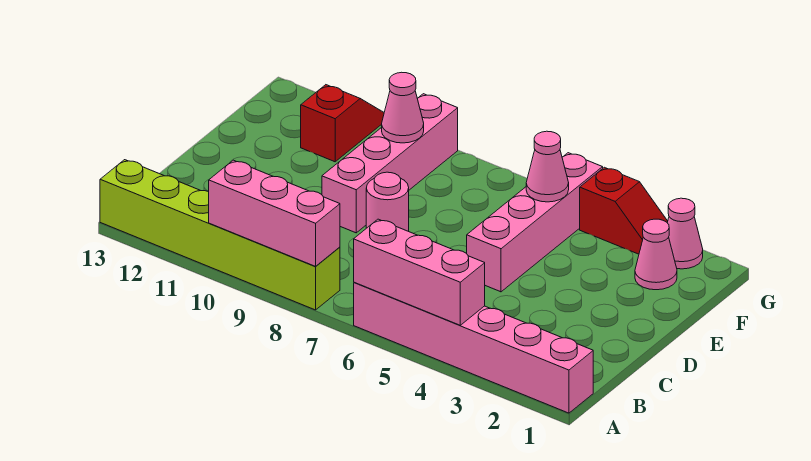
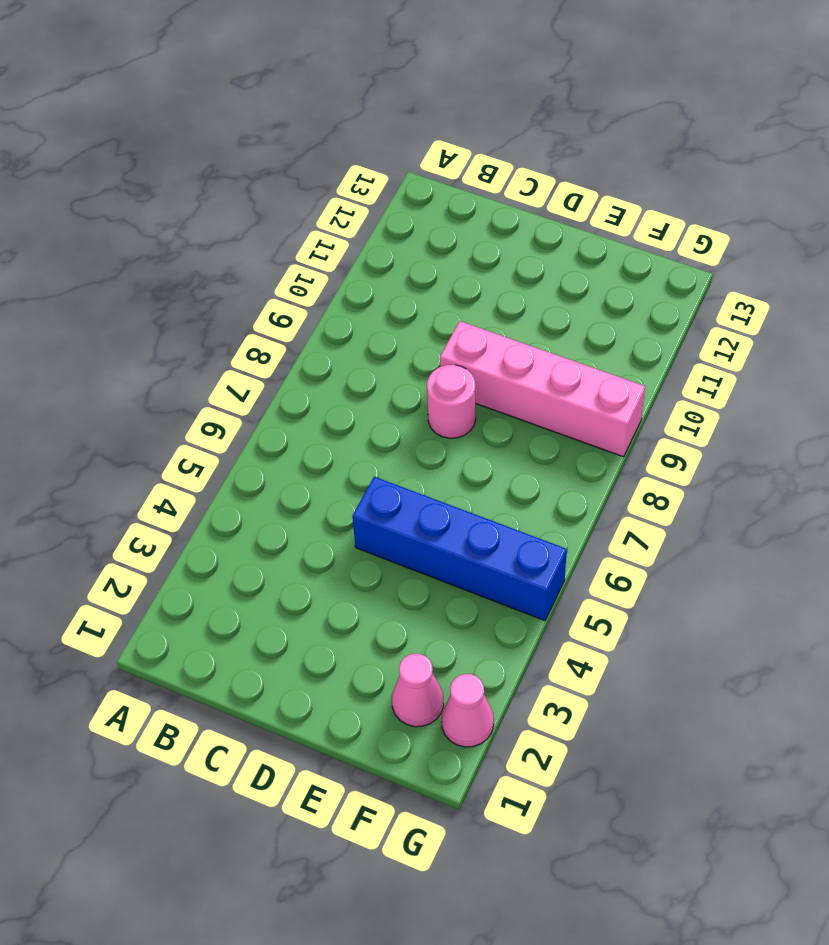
blue brick D5:G5 level 1 -> pink brick D5:G5 level 1
none -> pink brick A1:A6 level 1
none -> lime brick A8:A13 level 1
none -> red slope F11:G11 level 1 top F

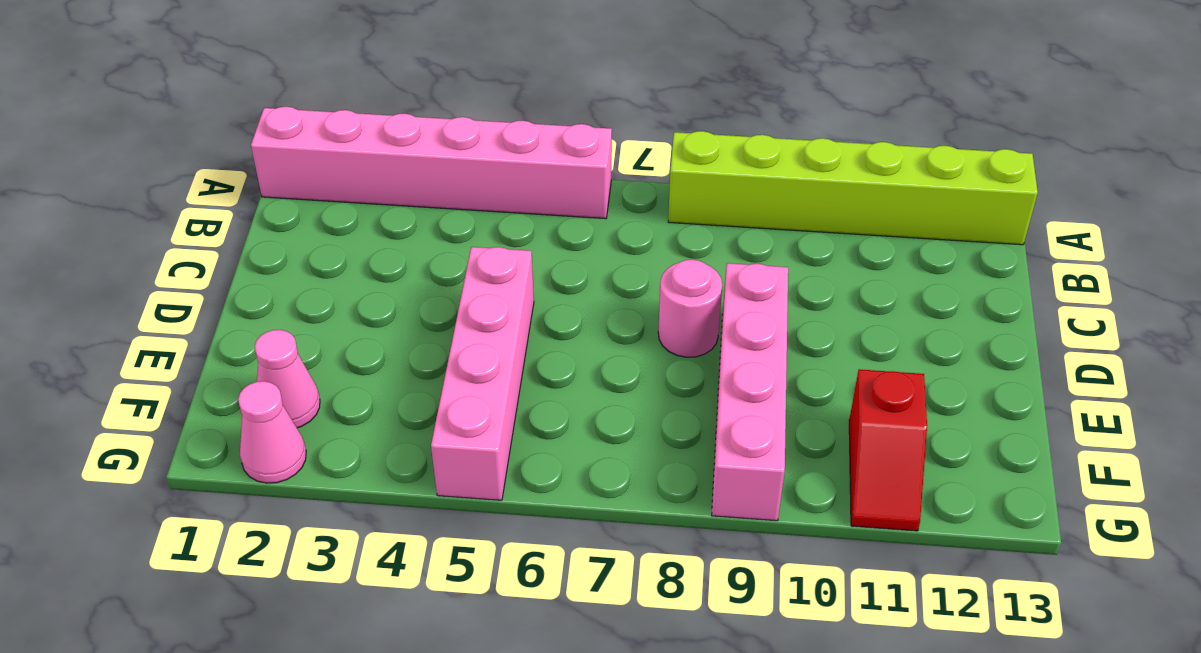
none -> red slope G3:G4 level 1 top 4
none -> pink brick A4:A6 level 2
none -> pink brick A8:A10 level 2

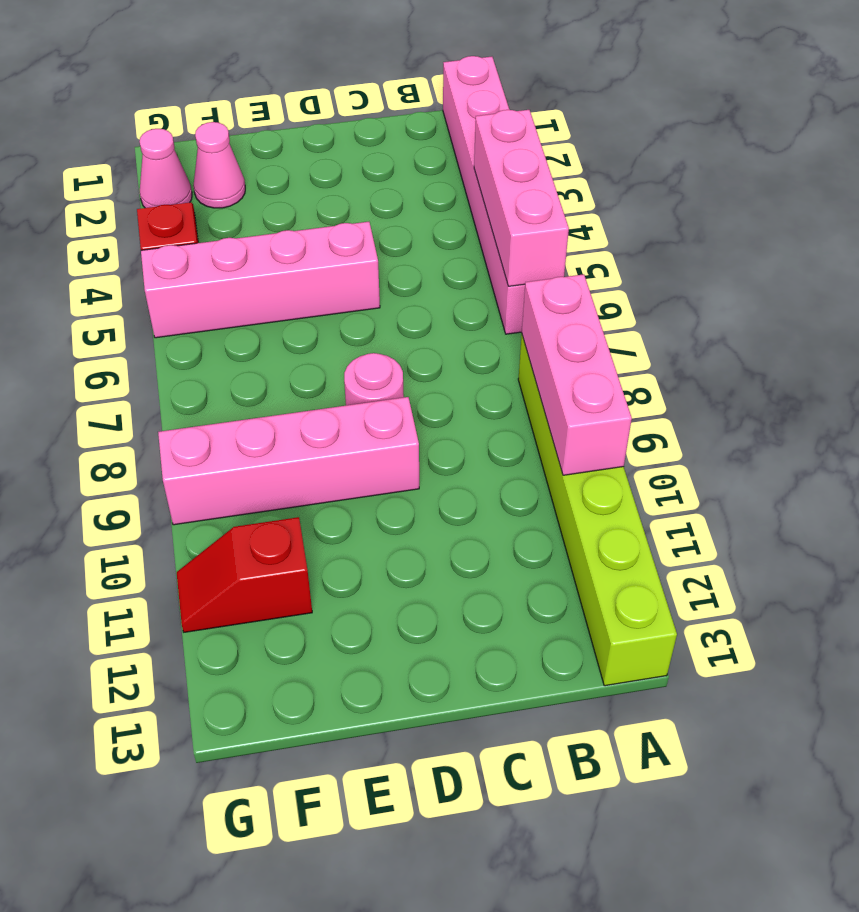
none -> pink cone F5 level 2
none -> pink cone F9 level 2

